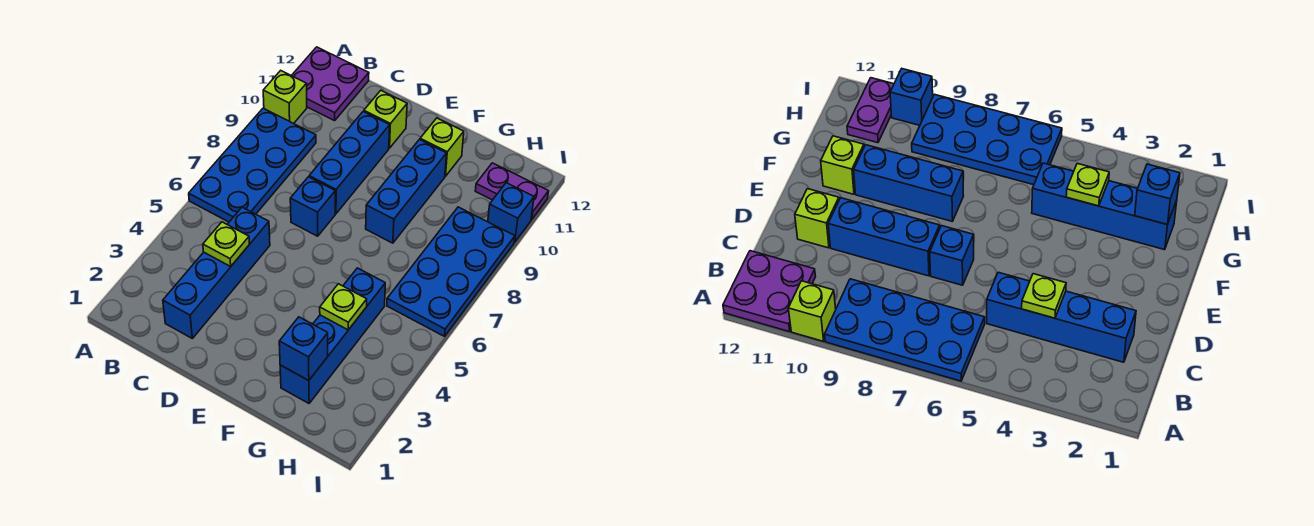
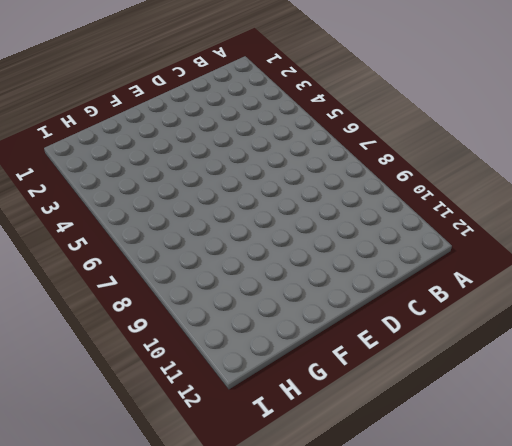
none -> blue plate A6:B9 level 1
none -> lime brick A10 level 1
none -> purple plate A11:B12 level 1

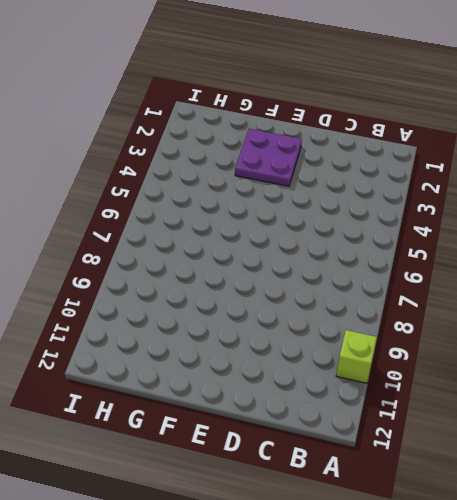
purple plate E2:F3 level 1 -> purple plate A11:B12 level 1
none -> blue plate A6:B9 level 1
none -> blue brick C2:C5 level 1
none -> blue brick D7 level 1

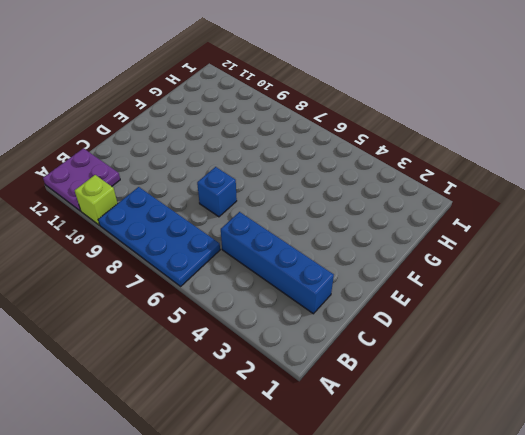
none -> blue brick D8:D10 level 1
none -> lime brick D11 level 1
none -> blue brick F8:F10 level 1

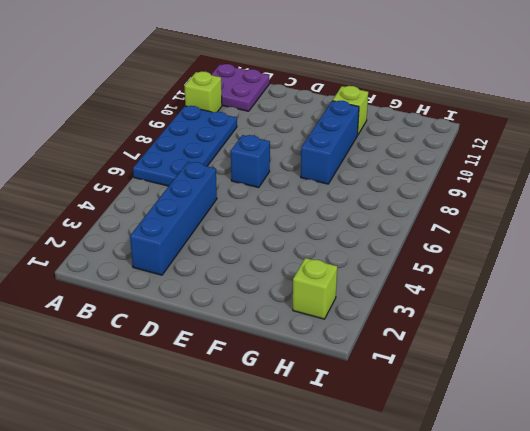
lime brick H2 level 1 -> lime brick D11 level 1
none -> blue brick D8:D10 level 1
none -> blue brick G2:G5 level 1
none -> blue plate H6:I9 level 1

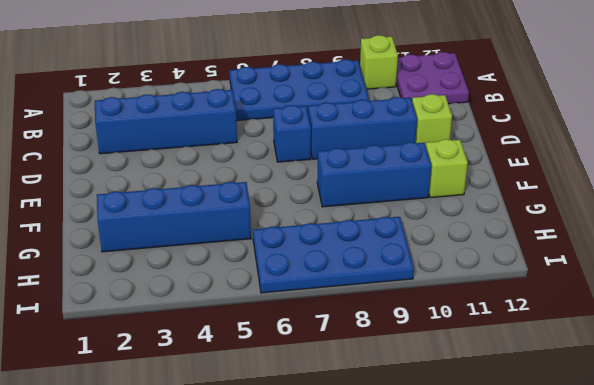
none -> purple plate H11:I11 level 1
none -> blue brick I10 level 1
none -> lime plate C4 level 2

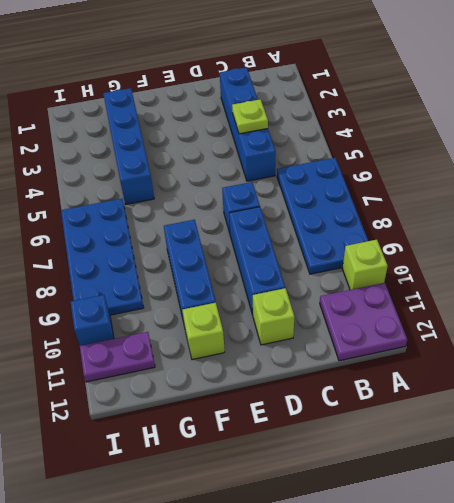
none -> blue brick G2 level 2
none -> lime plate G4 level 2

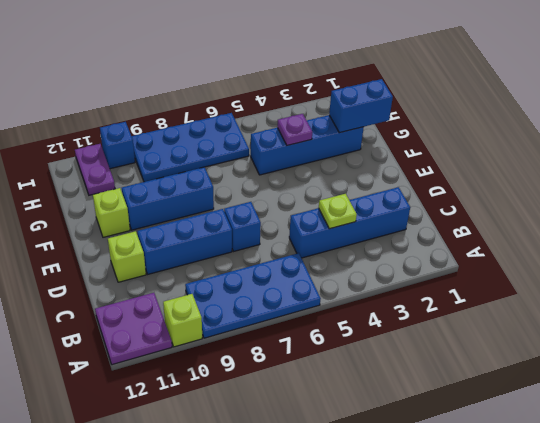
blue brick G1:G2 level 2 -> blue brick G2 level 2
purple plate G4 level 2 -> lime plate G4 level 2

